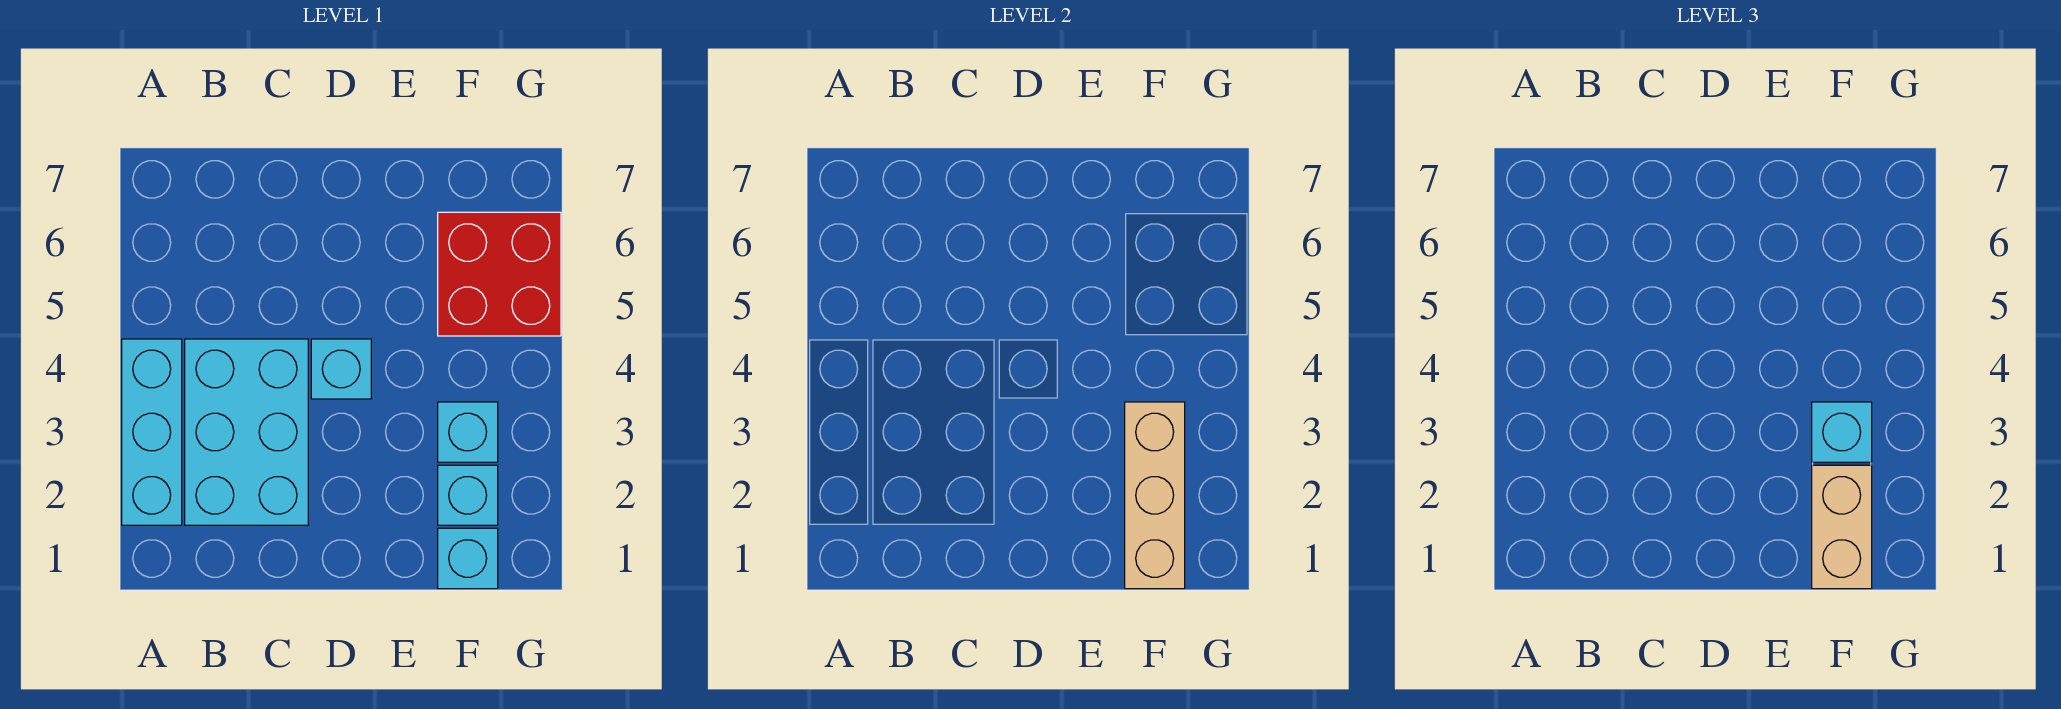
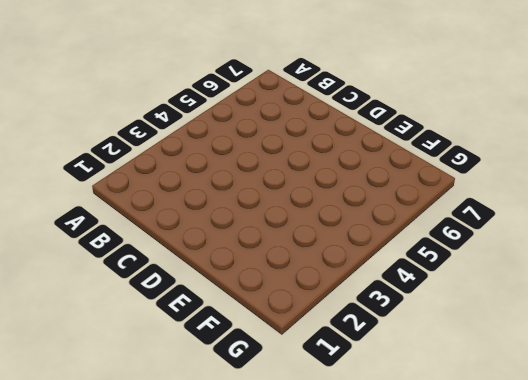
none -> cyan brick A2:A4 level 1
none -> cyan brick B2:C4 level 1

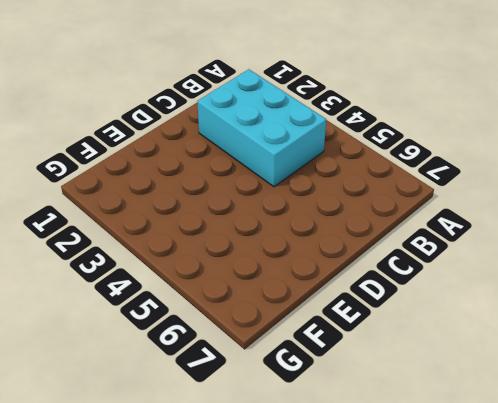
none -> cyan brick A2:A4 level 1
none -> cyan brick D4 level 1

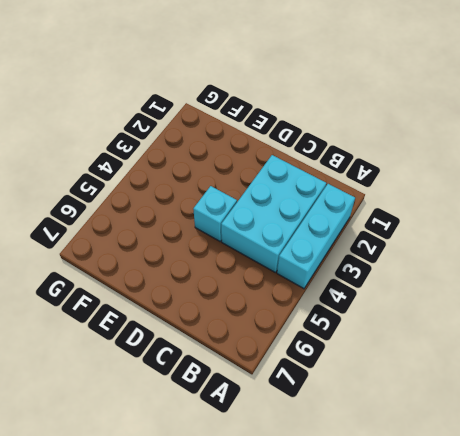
none -> cyan brick F1 level 1
none -> cyan brick F2 level 1

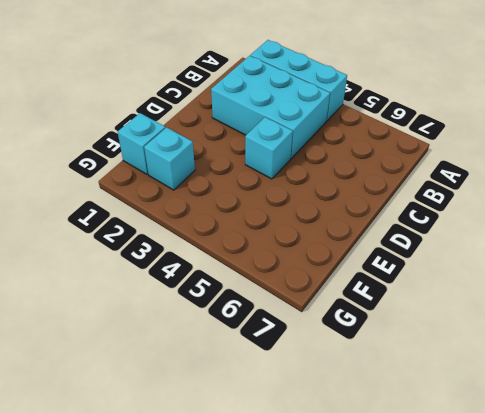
none -> cyan brick F3 level 1
none -> red brick F5:G6 level 1

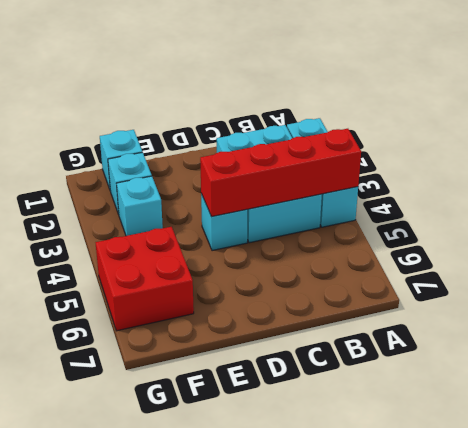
red brick A4:D4 level 2 -> none
none -> tan brick F1:F3 level 2
none -> tan brick F1:F2 level 3

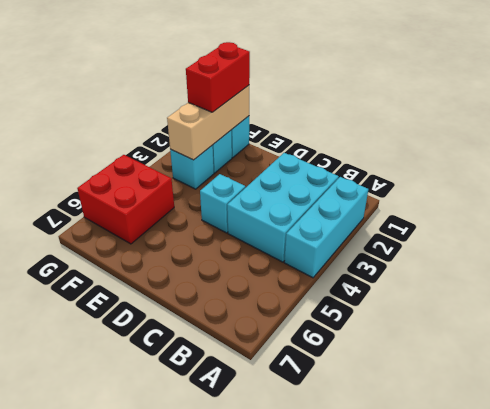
red brick F1:F2 level 3 -> tan brick F1:F2 level 3
none -> cyan brick F3 level 3

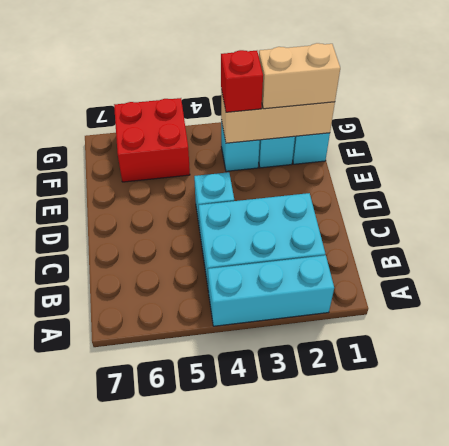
red brick F3 level 3 -> cyan brick F3 level 3

